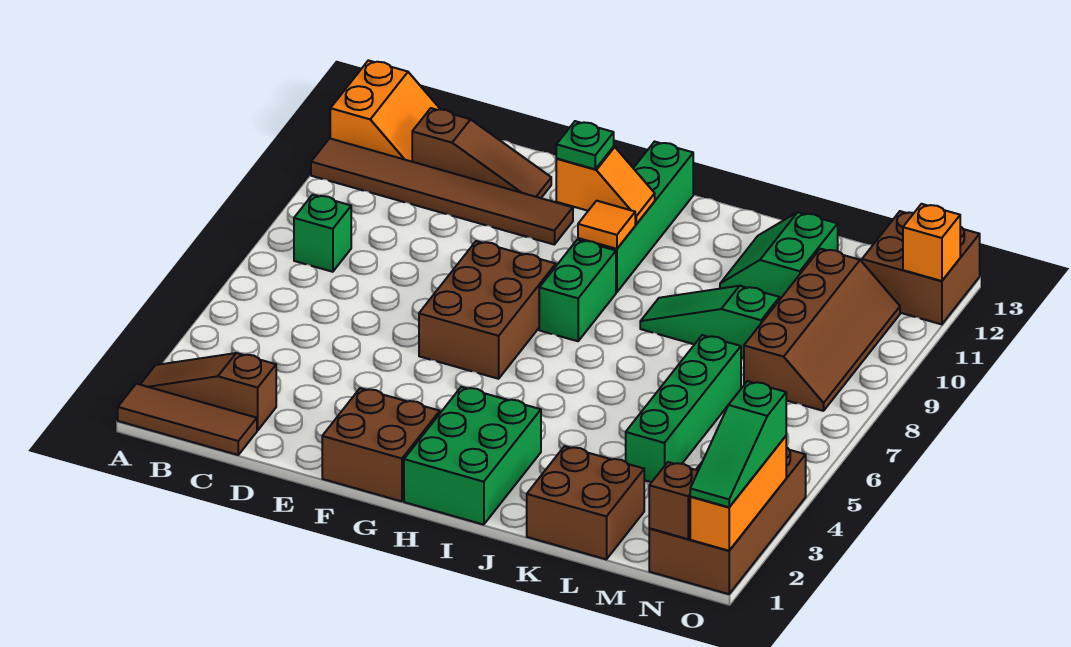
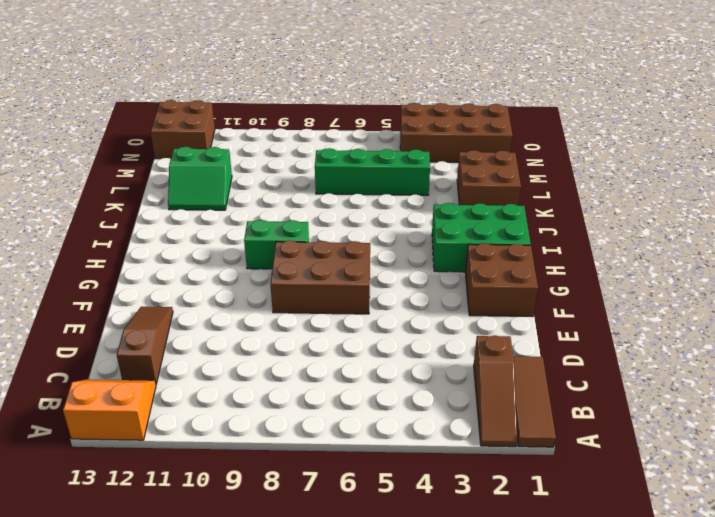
none -> brown tile A11:F11 level 1
none -> green brick B8 level 1
none -> green brick H10:H13 level 1

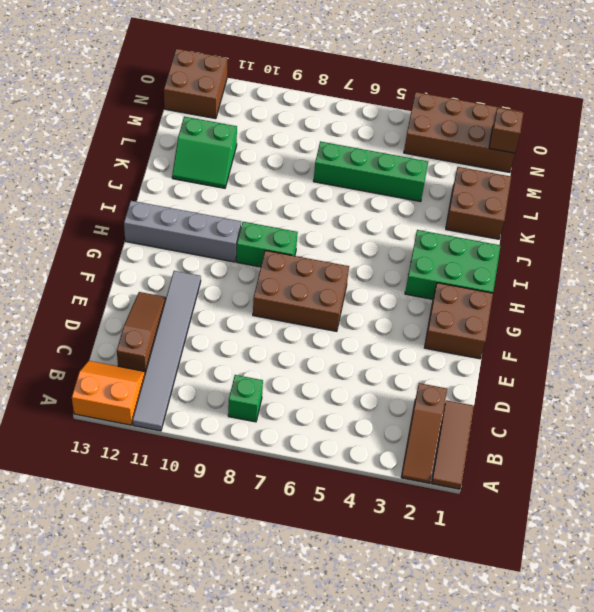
grey tile A11:F11 level 1 -> brown tile A11:F11 level 1
grey brick H10:H13 level 1 -> green brick H10:H13 level 1
none -> green slope J9:L9 level 1 top L
none -> brown slope M8:N11 level 1 top M
none -> orange slope G11:H11 level 2 top G

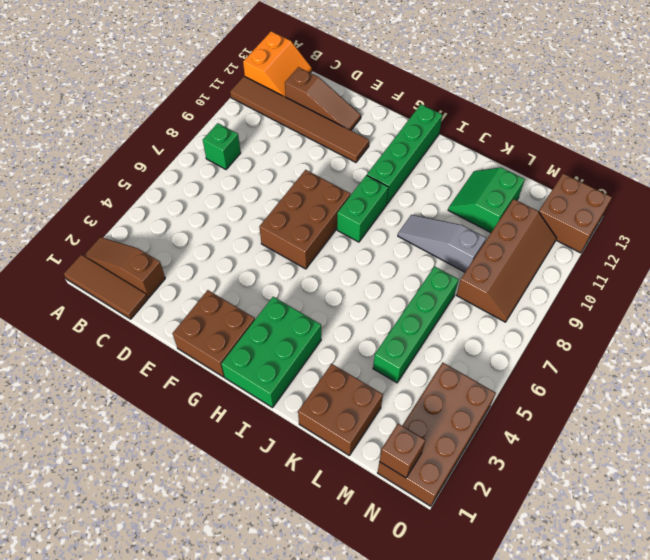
grey slope J9:L9 level 1 top L -> green slope J9:L9 level 1 top L
none -> orange slope G11:H11 level 2 top G
none -> orange tile H10 level 2
none -> orange brick O1:O3 level 2

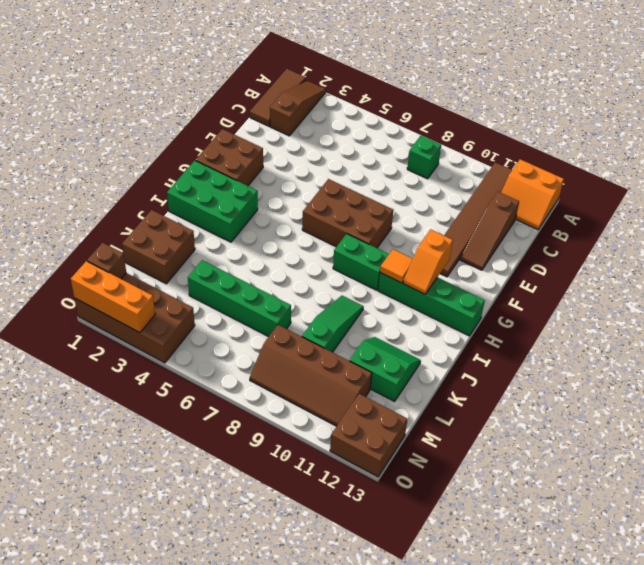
none -> orange brick O12 level 2
none -> green plate G11 level 3
none -> green slope O1:O3 level 3 top 3

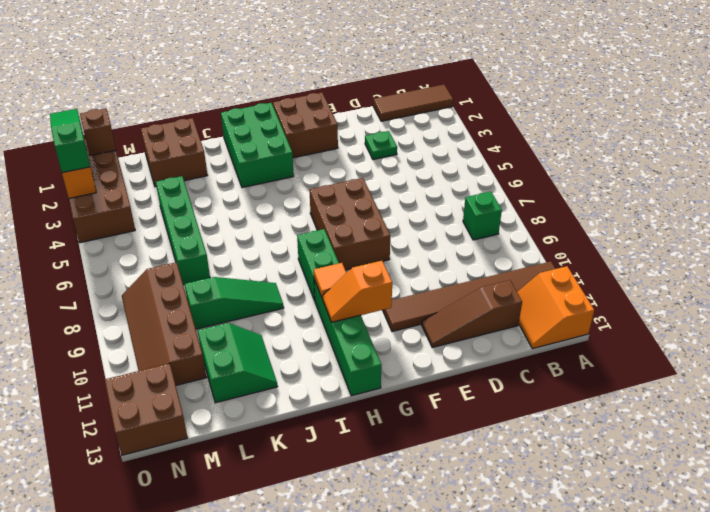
green plate D3 level 1 -> green plate G11 level 3
none -> brown slope A2:C2 level 1 top C
none -> orange brick O12 level 2

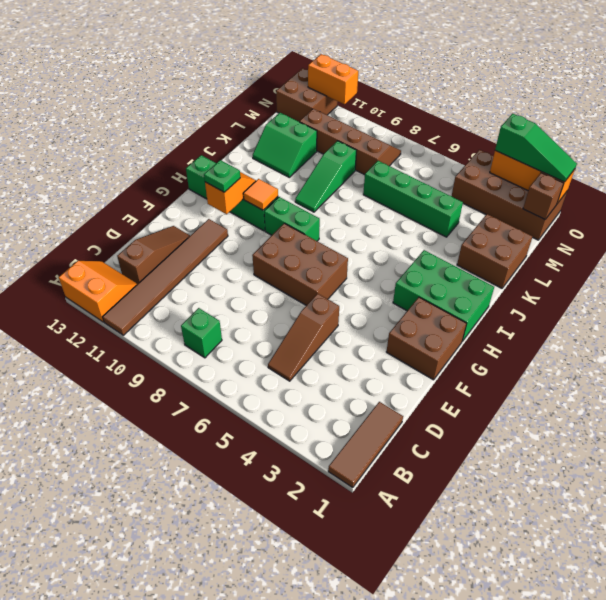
brown slope C5:E5 level 1 top E -> brown slope A2:C2 level 1 top C
orange brick O11:O12 level 2 -> orange brick O12 level 2

